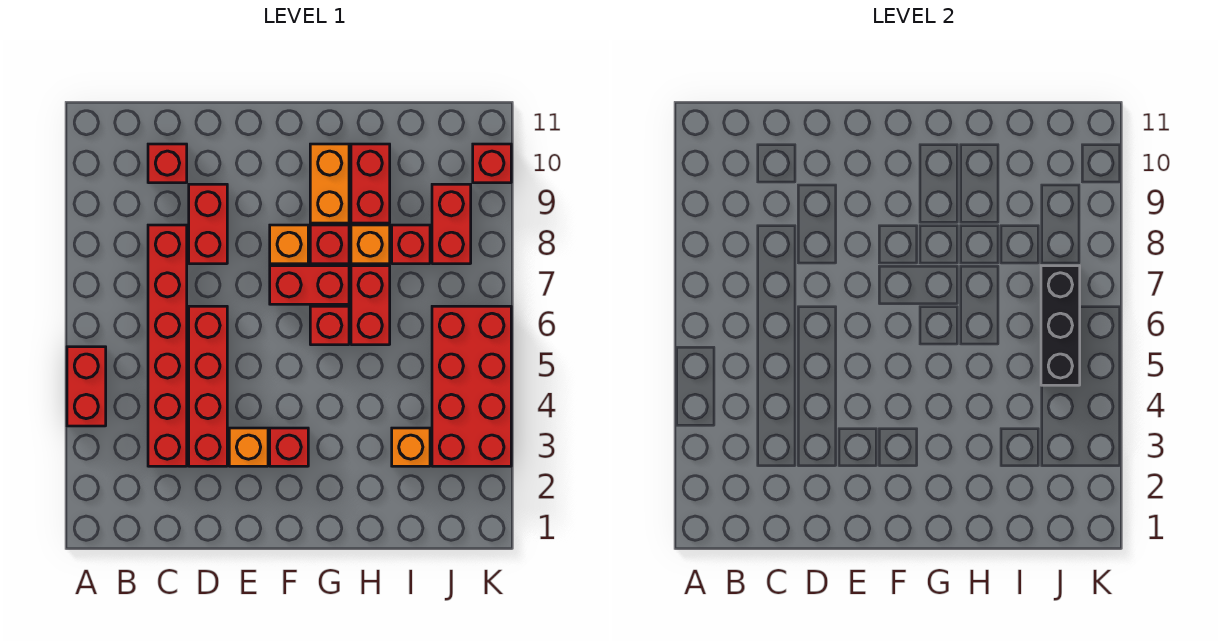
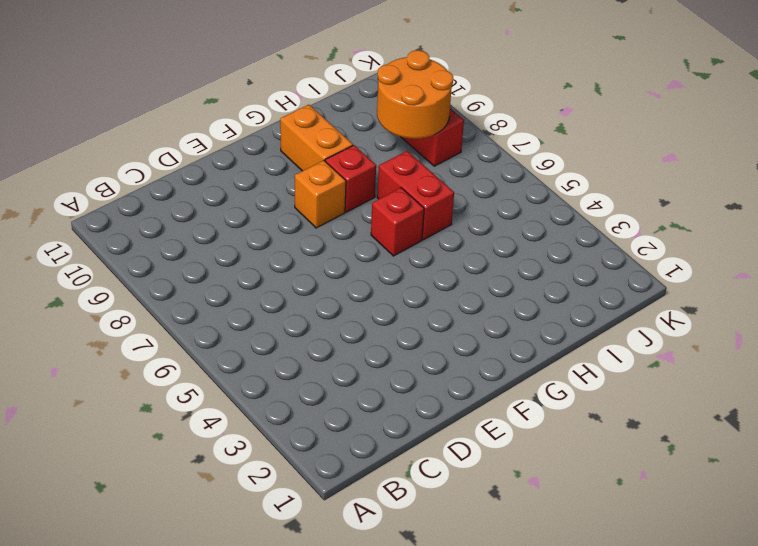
orange round brick I8:J9 level 2 -> none
none -> red brick A4:A5 level 1
none -> red brick C3:C8 level 1
none -> red brick C10 level 1

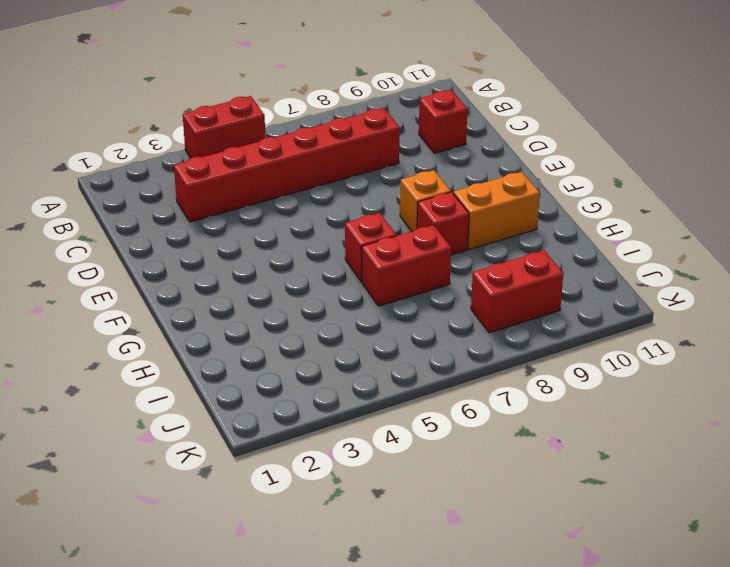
none -> red brick D3:D6 level 1
none -> red brick D8:D9 level 1
none -> orange brick E3 level 1

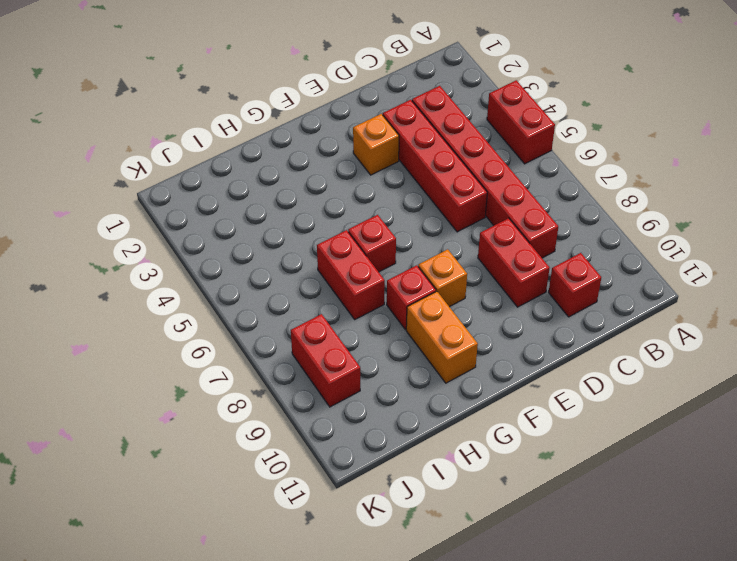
none -> red brick F3 level 1
none -> red brick F7:G7 level 1
none -> orange brick H8 level 1

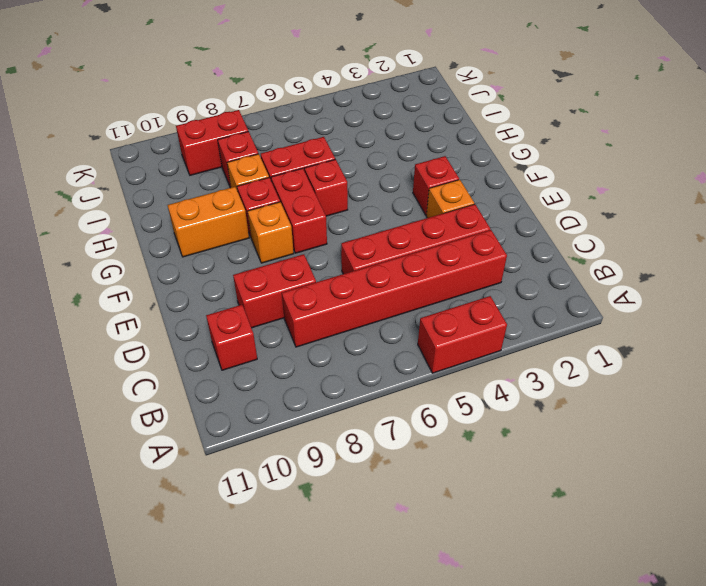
none -> red brick H9:H10 level 1
none -> orange brick I3 level 1
none -> red brick J3:K6 level 1

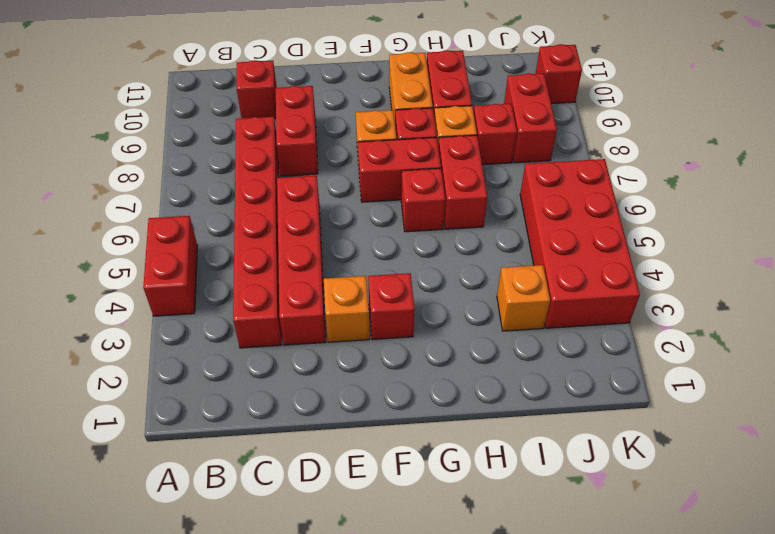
none -> black brick J5:J7 level 2

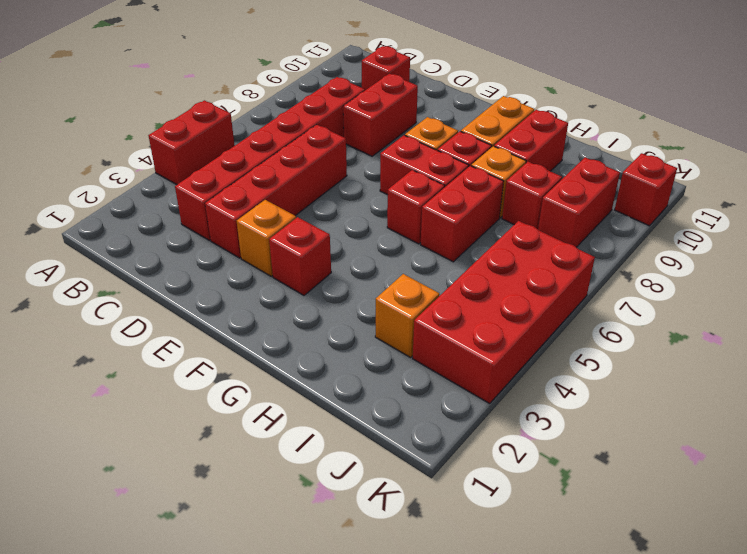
none -> black brick J5:J7 level 2

